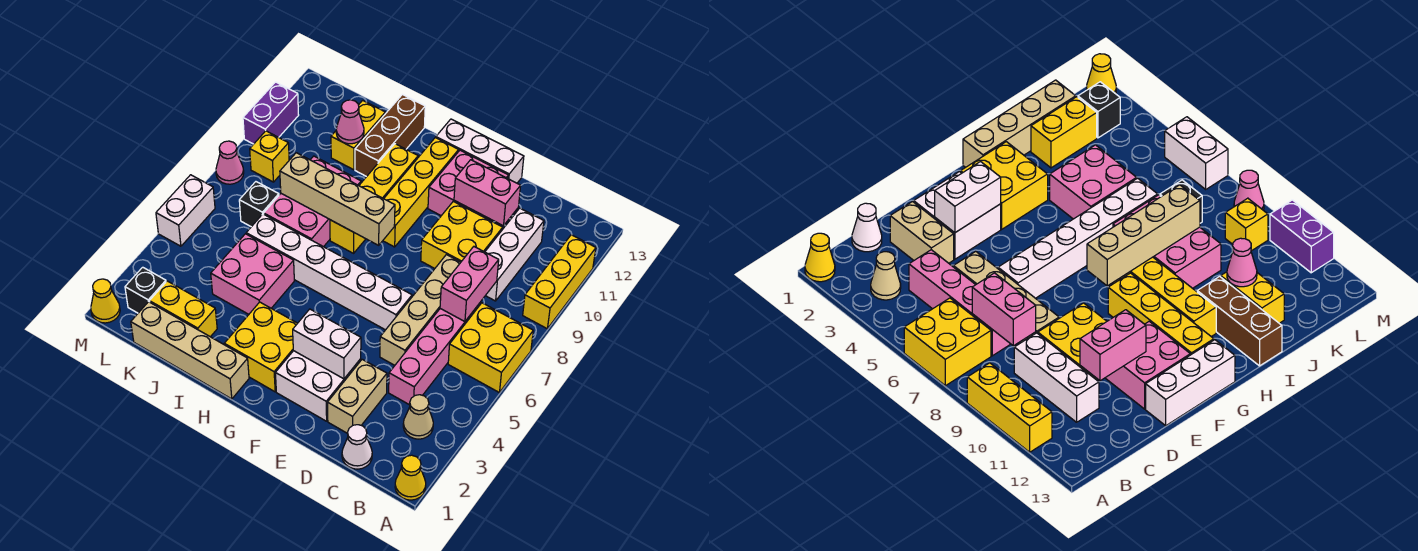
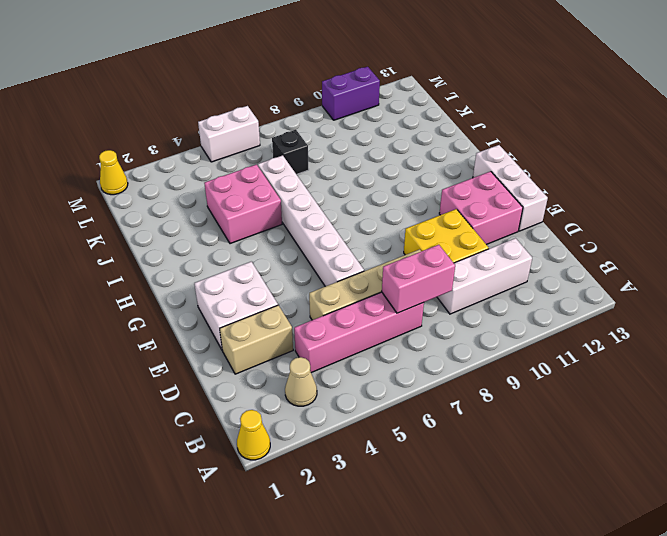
none -> yellow brick A6:B7 level 1
none -> yellow brick A9:A11 level 1
none -> white cone C1 level 1
none -> yellow brick G2:H3 level 1

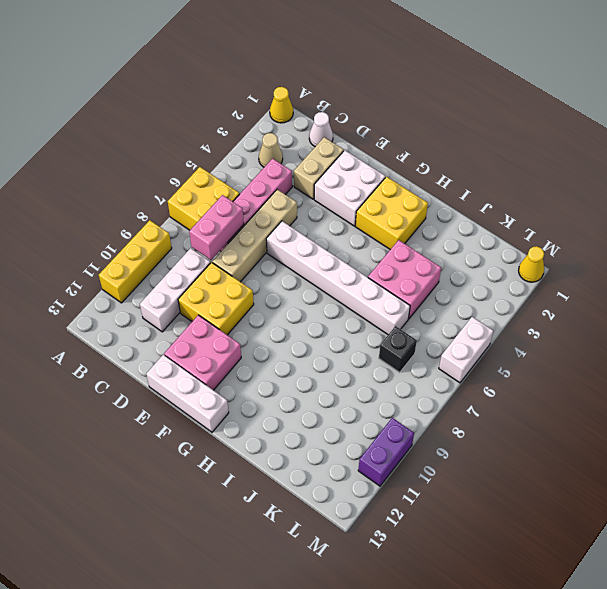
none -> yellow brick G9:G12 level 1
none -> tan brick H1:K1 level 1
none -> yellow brick H8:H11 level 1
none -> pink brick I7:J9 level 1

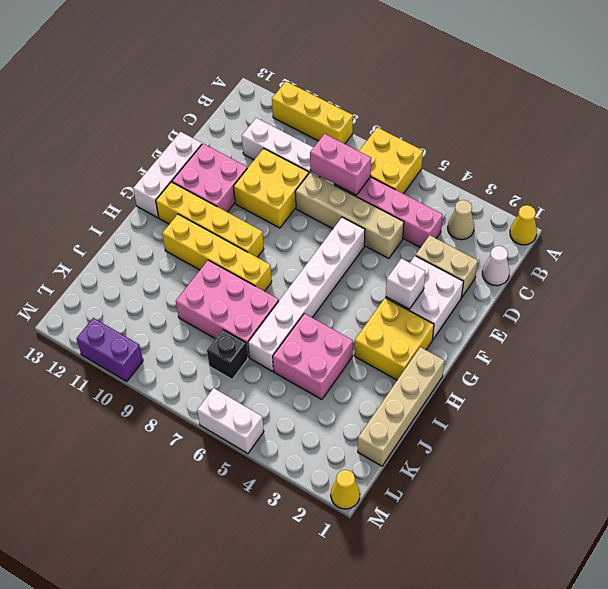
white brick F3 level 2 -> white brick E3:F3 level 2
none -> brown brick I11:I13 level 1
none -> yellow brick J2:K2 level 1
none -> yellow brick J11:J12 level 1
none -> black brick L2 level 1

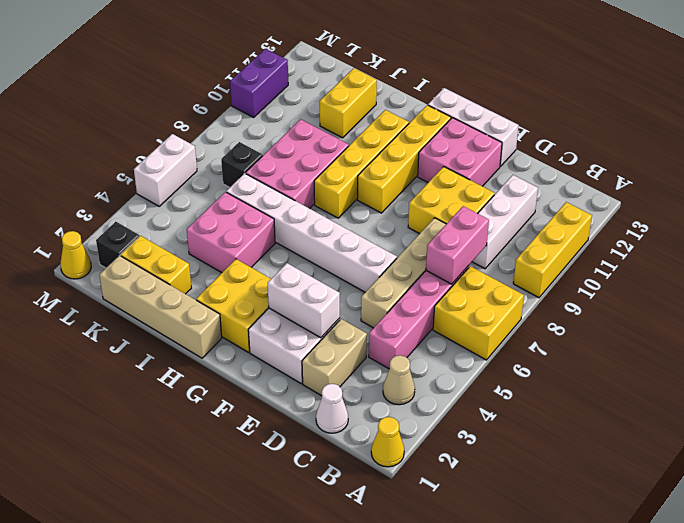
none -> brown brick I11:I13 level 1
none -> yellow brick L9 level 1
none -> pink cone M8 level 1
none -> pink brick D11:E11 level 2

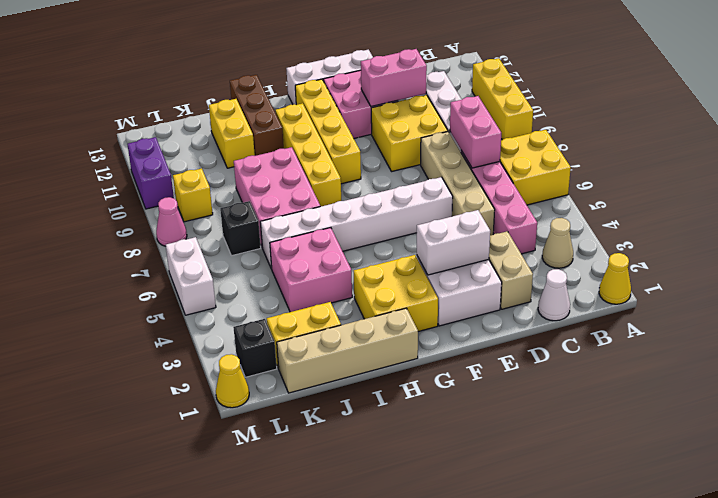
none -> tan brick G8:J8 level 2
none -> pink cone J11 level 2

